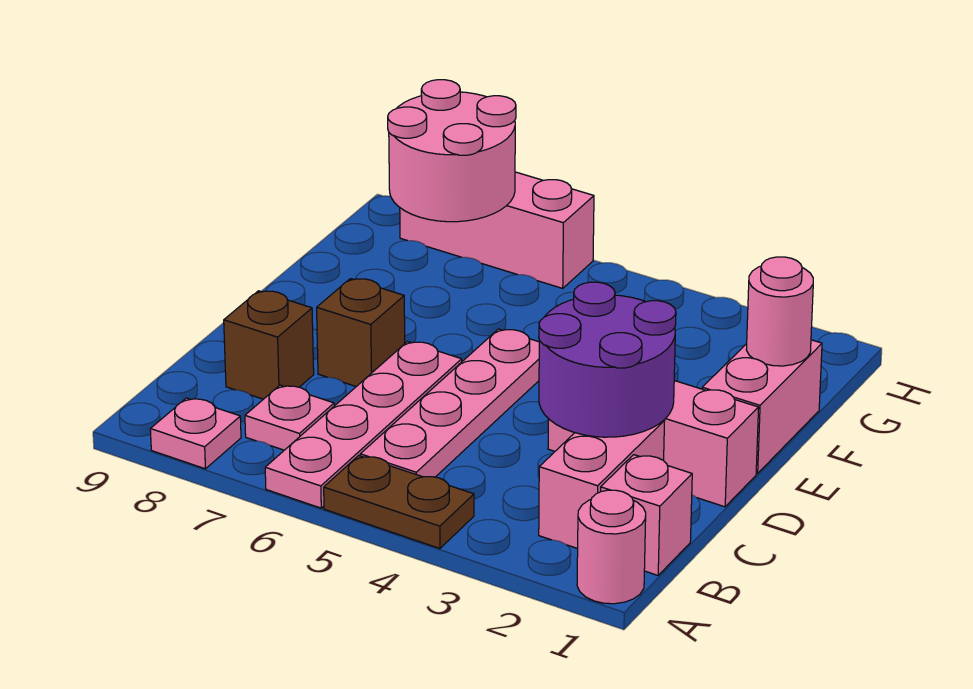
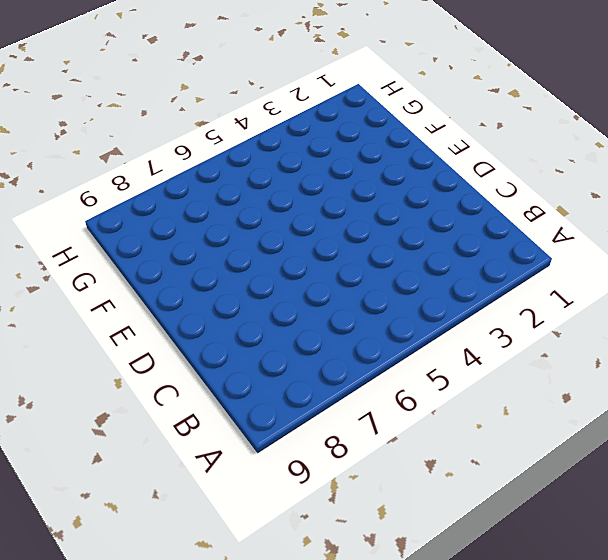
none -> pink round brick A1 level 1
none -> brown plate A4:A5 level 1
none -> pink plate A6:D6 level 1

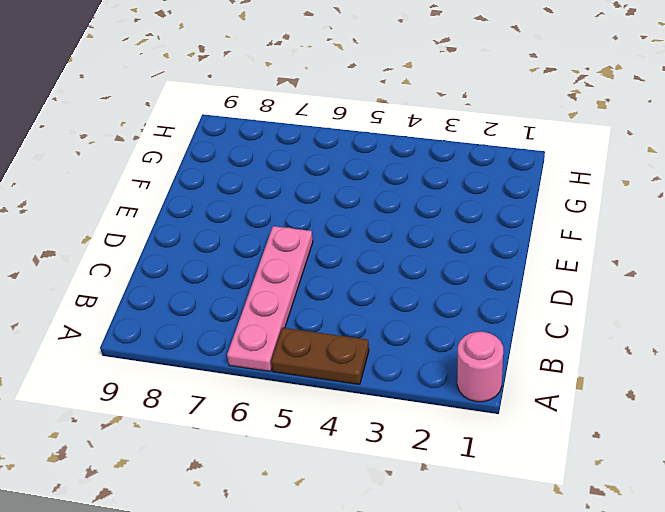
none -> pink plate A8 level 1
none -> pink brick B1 level 1
none -> pink brick B2:C2 level 1

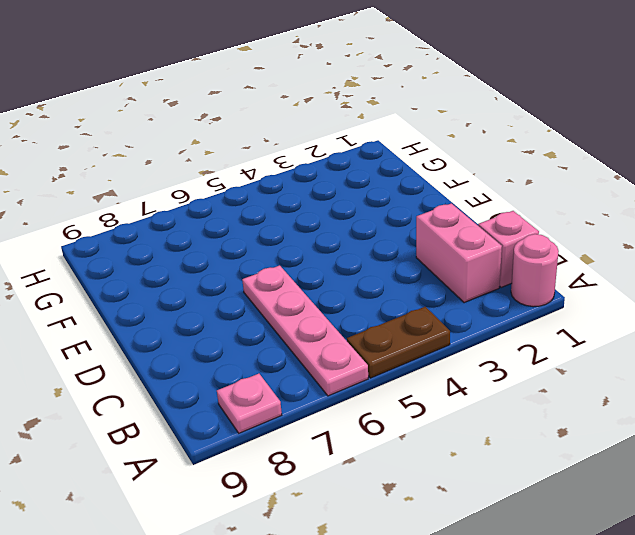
none -> pink plate B5:E5 level 1
none -> pink plate B7 level 1
none -> brown brick C8 level 1

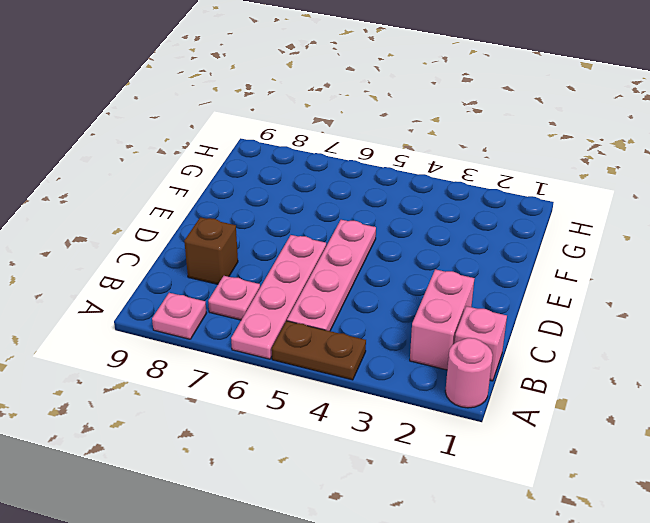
none -> pink brick D1:D3 level 1
none -> brown brick D7 level 1
none -> pink brick E1:F1 level 1

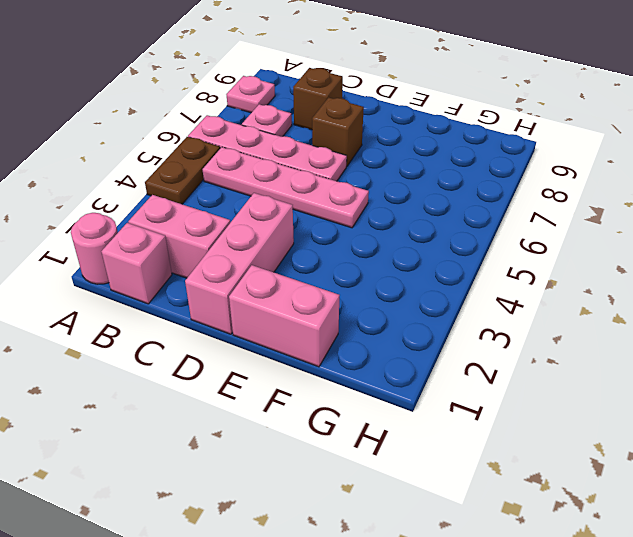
none -> pink brick H6:H8 level 1
none -> purple round brick C2:D3 level 2
none -> pink round brick F1 level 2

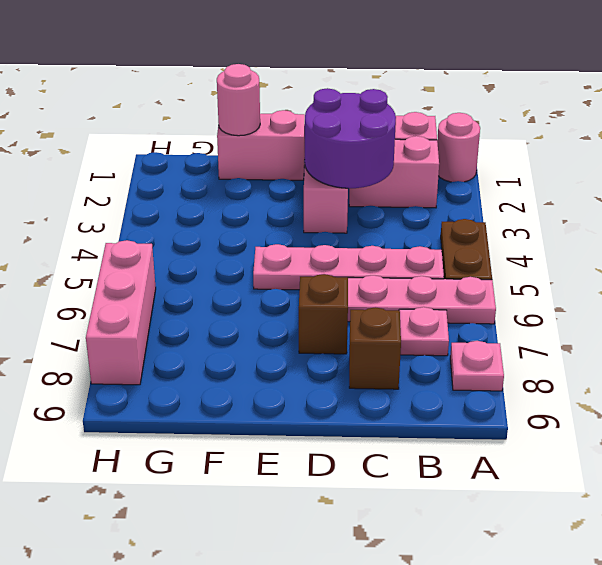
none -> pink round brick G7:H8 level 2

